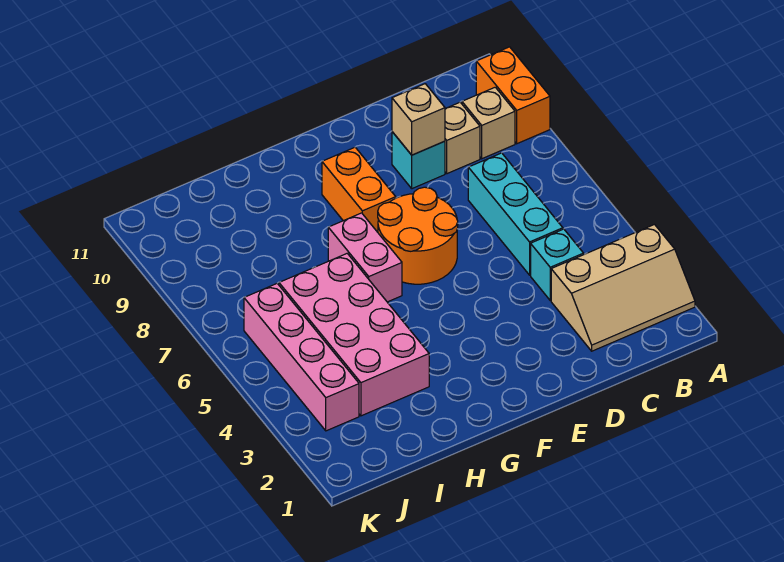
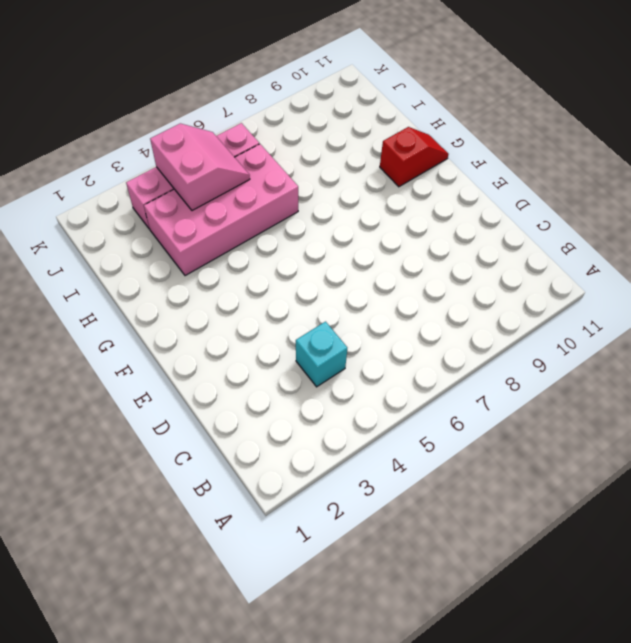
red slope G10:G11 level 1 top 10 -> none
pink slope I4:J5 level 2 top 4 -> none
none -> tan slope A2:C3 level 1 top 3
none -> orange brick A9:A10 level 1
none -> tan brick B9 level 1

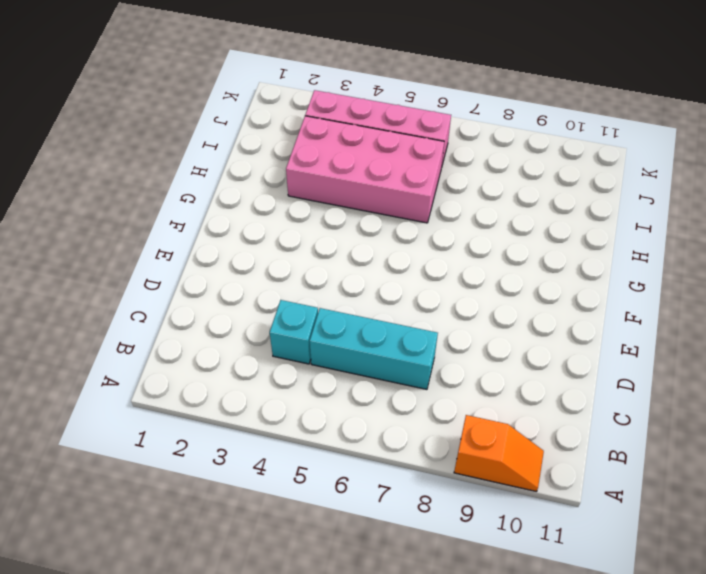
orange slope A9:A10 level 1 top 9 -> orange brick A9:A10 level 1
none -> tan slope A2:C3 level 1 top 3
none -> tan brick B9 level 1
none -> tan brick C9 level 1

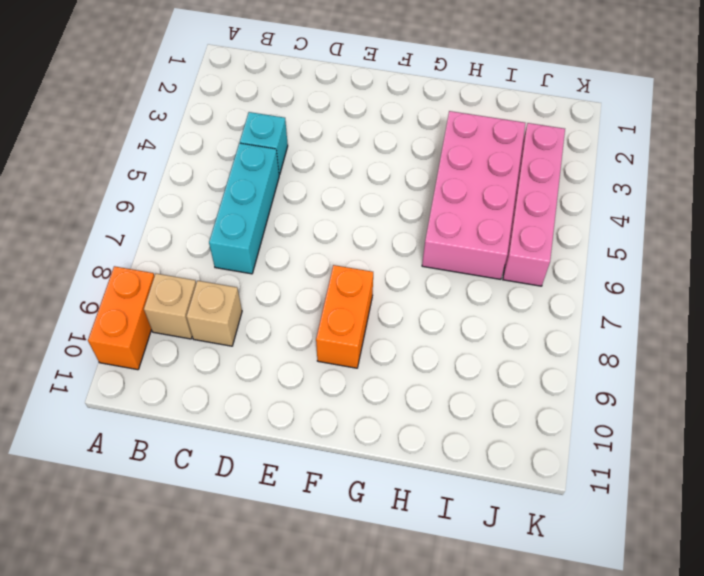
none -> tan slope A2:C3 level 1 top 3
none -> cyan brick D9 level 1
none -> orange round brick E6:F7 level 1

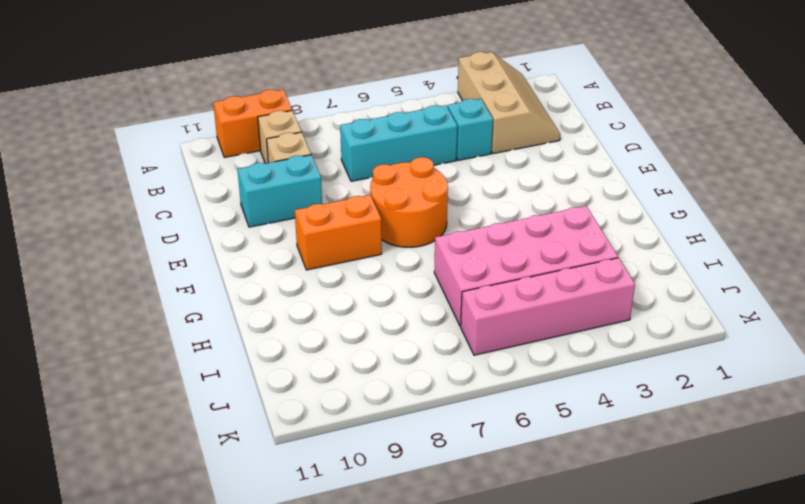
cyan brick D9:D10 level 1 -> cyan brick D9 level 1
none -> pink brick G6:G7 level 1
none -> tan brick D9 level 2

